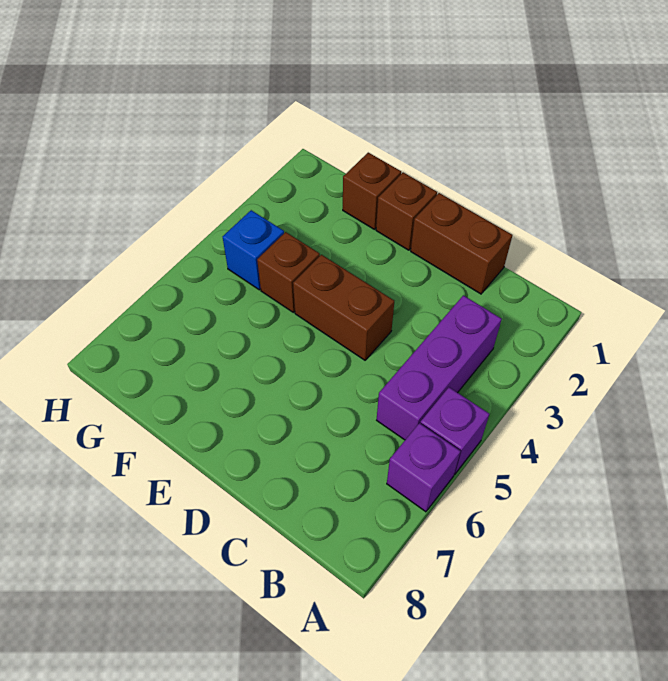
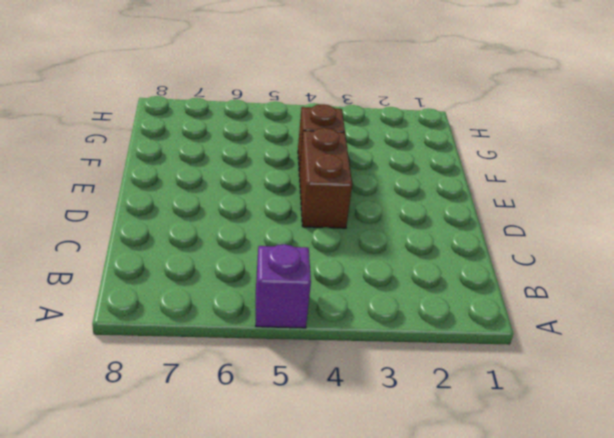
none -> purple brick A6 level 1
none -> purple brick B3:B5 level 1

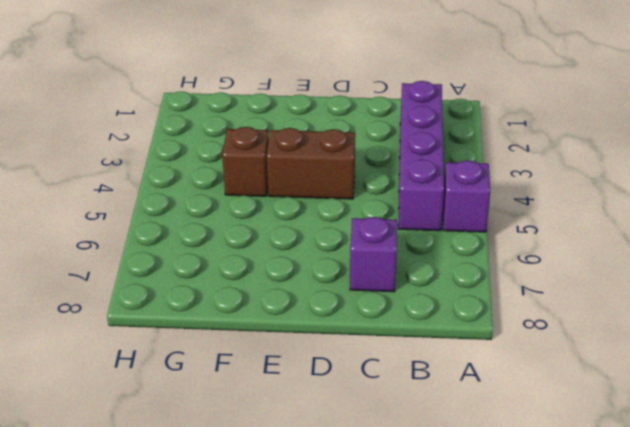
purple brick B2:B5 level 1 -> purple brick B3:B5 level 1
purple brick C7 level 1 -> purple brick A6 level 1
none -> brown brick C1:D1 level 1
none -> brown brick E1 level 1

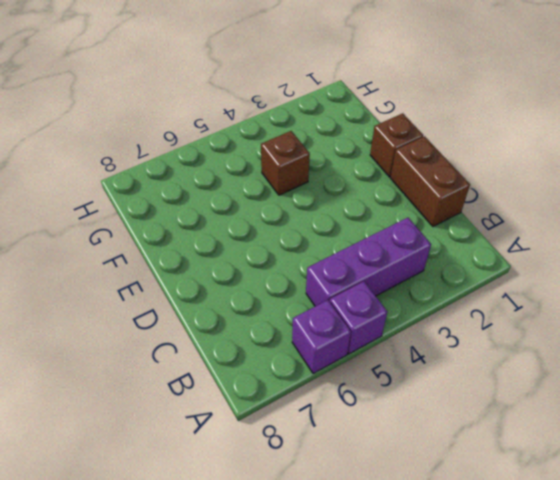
none -> brown brick D4:E4 level 1
none -> brown brick F1 level 1

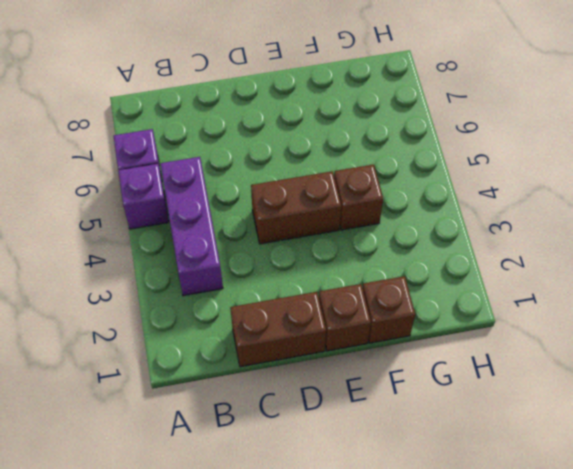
none -> blue brick G4 level 1

